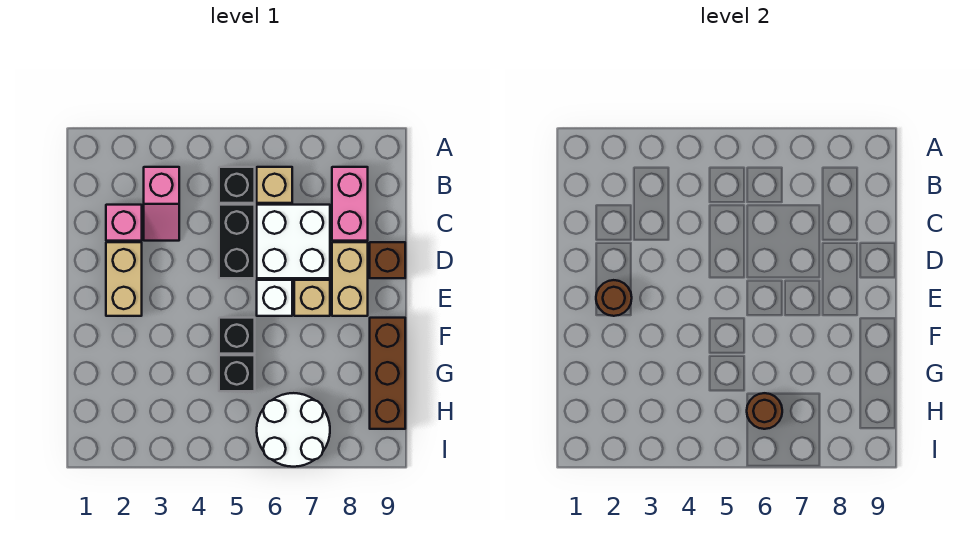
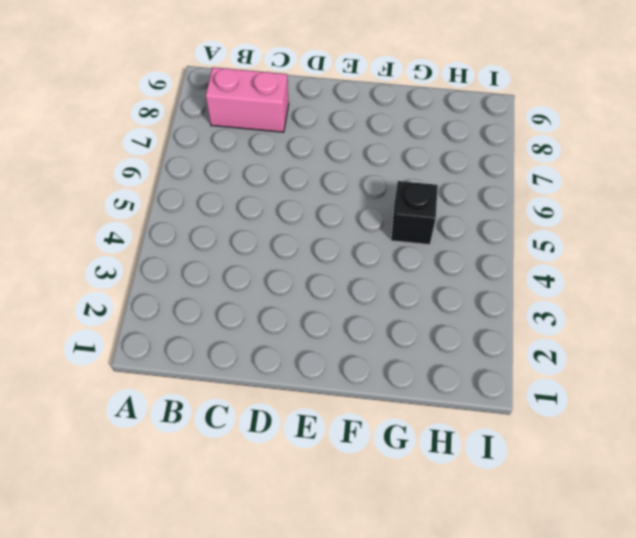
none -> pink slope B3:C3 level 1 top B
none -> black brick B5 level 1
none -> tan brick B6 level 1

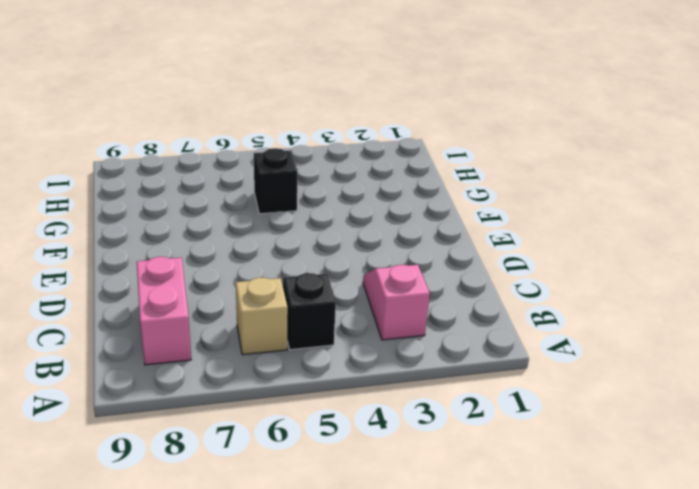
none -> pink brick C2 level 1
none -> black brick C5:D5 level 1
none -> white brick C6:D7 level 1

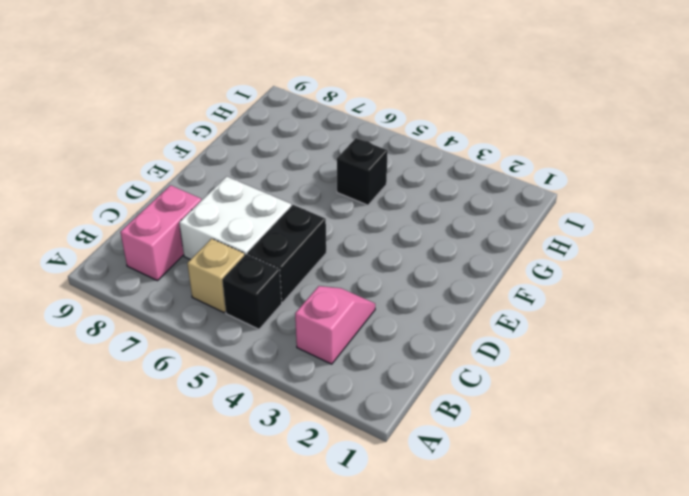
none -> pink brick C2 level 1
none -> tan brick D2:E2 level 1
none -> tan brick D8:E8 level 1

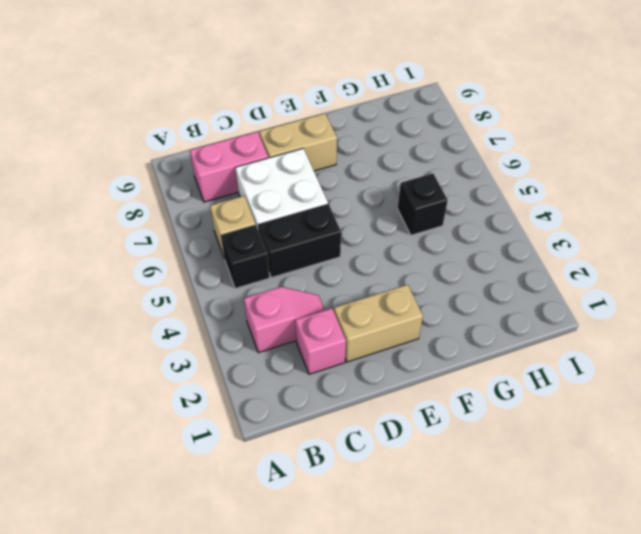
none -> brown brick D9 level 1
none -> white brick E6 level 1
none -> tan brick E7 level 1

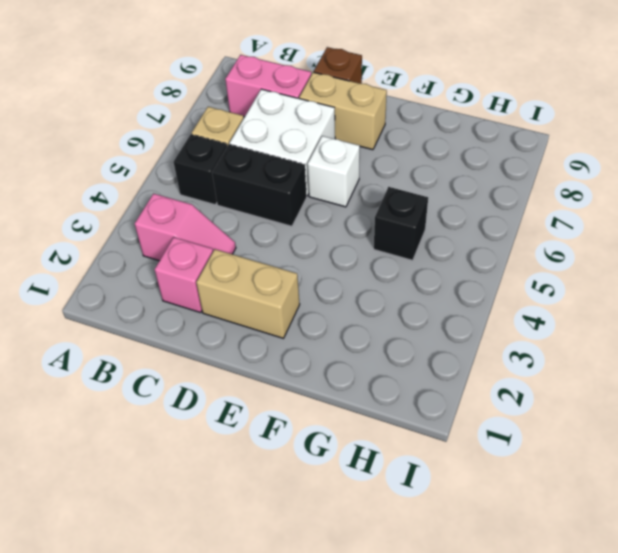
none -> tan brick E7 level 1
none -> black brick F5 level 1
none -> brown brick F9:H9 level 1

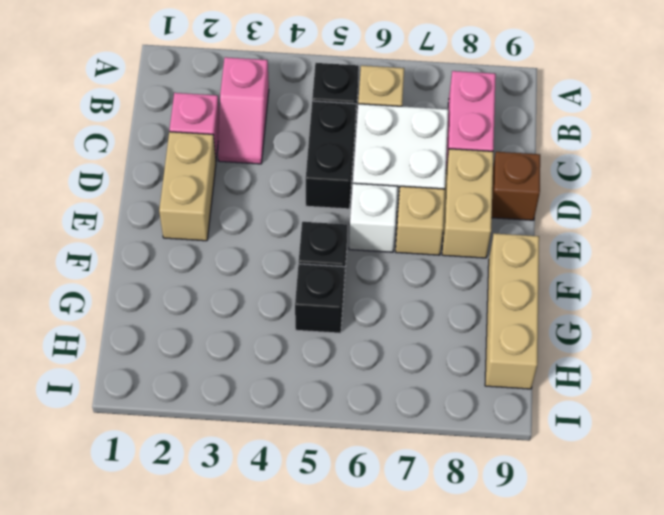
tan brick F9:H9 level 1 -> brown brick F9:H9 level 1
none -> white round brick H6:I7 level 1
none -> brown round brick E2 level 2
none -> brown round brick H6 level 2

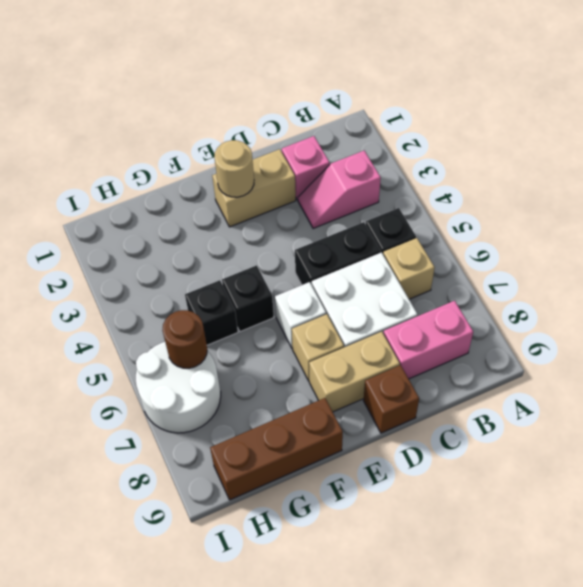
tan round brick E2 level 2 -> brown round brick E2 level 2

